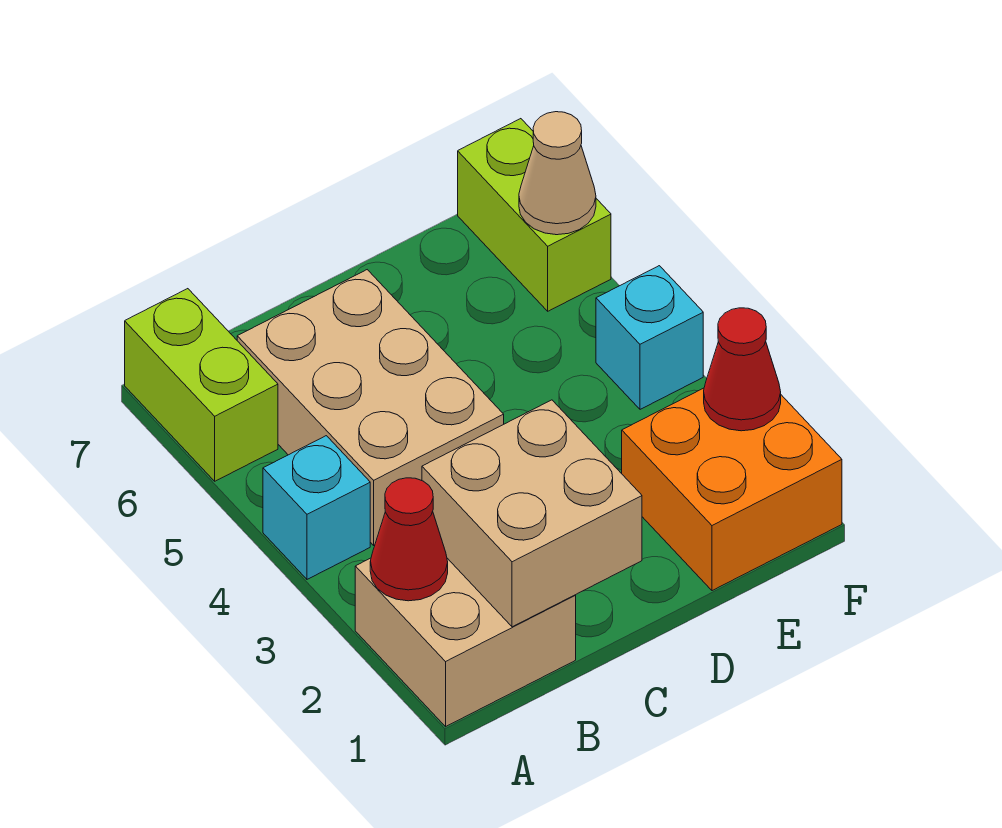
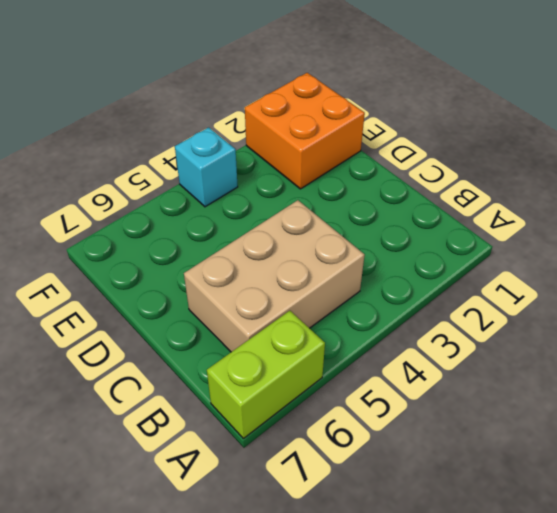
none -> tan brick A1:B2 level 1
none -> cyan brick A4 level 1

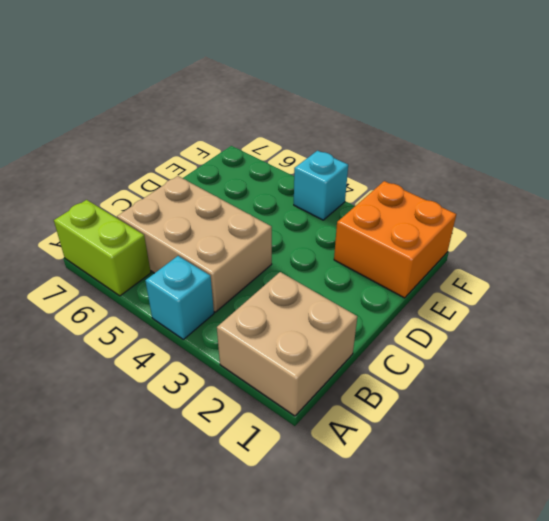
none -> lime brick F6:F7 level 1
none -> red cone A2 level 2

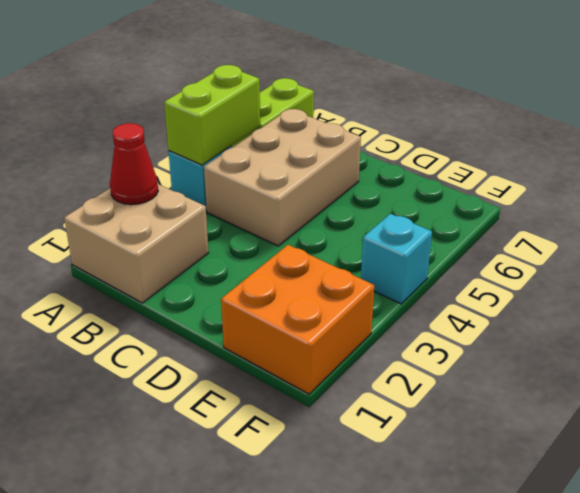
lime brick A4:A5 level 2 -> lime brick F6:F7 level 1
none -> tan brick B1:C2 level 2
none -> red cone F2 level 2

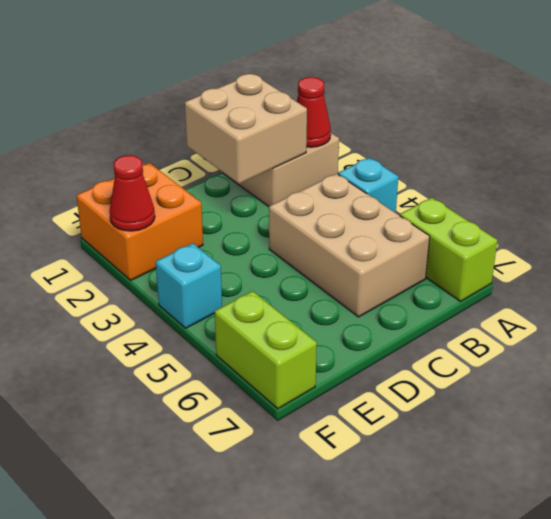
none -> tan cone F6 level 2

